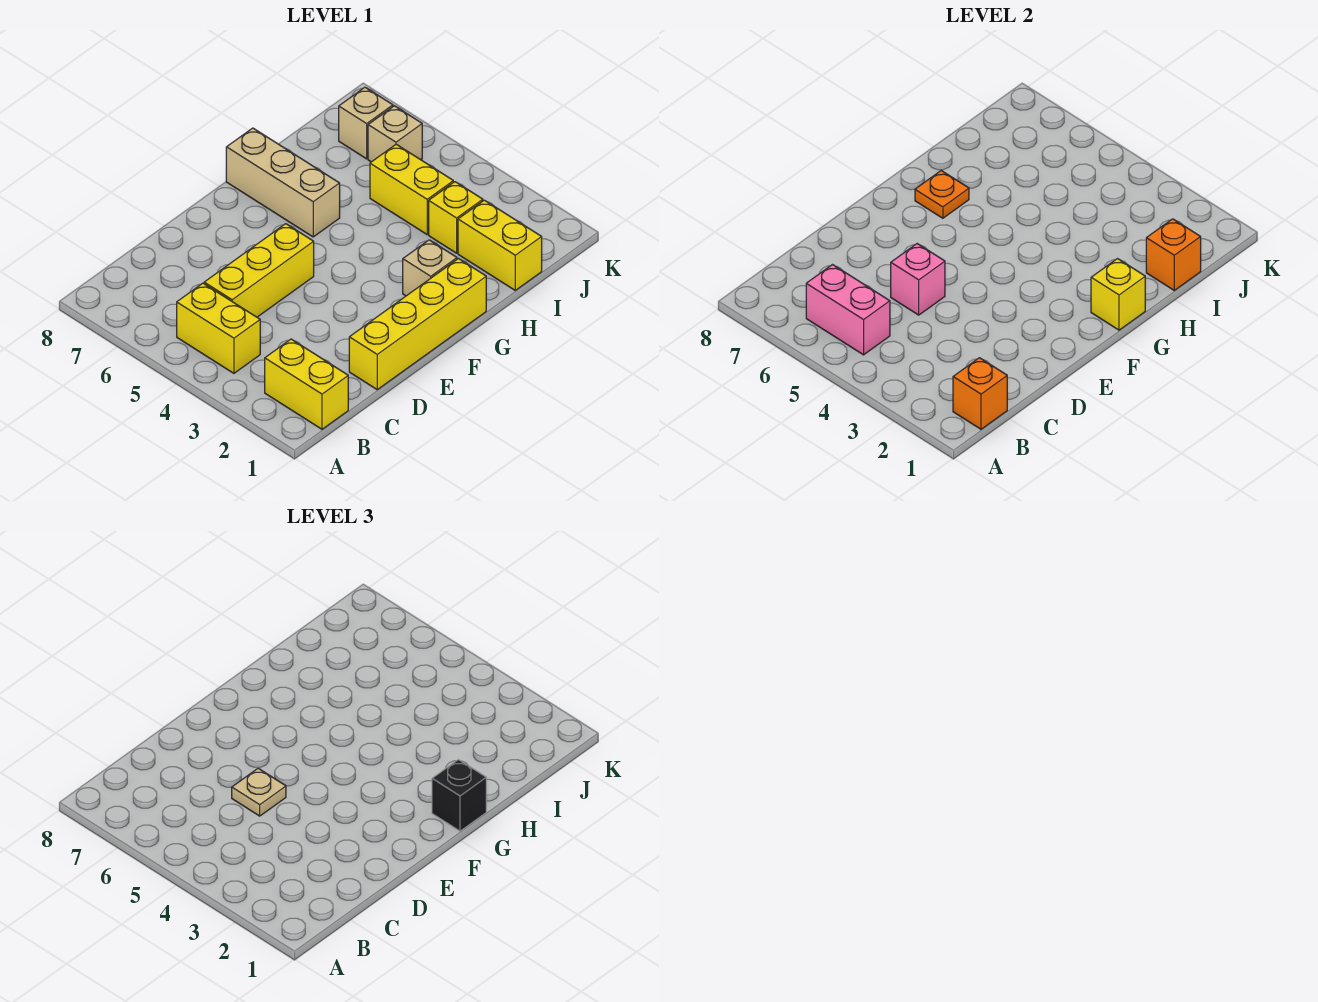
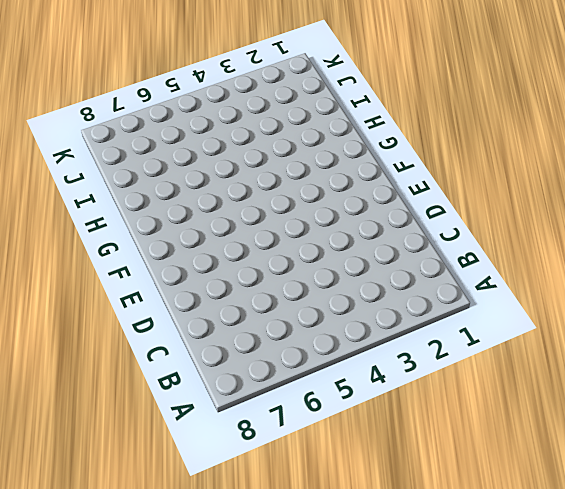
none -> yellow brick B1:B2 level 1
none -> yellow brick B4:B5 level 1
none -> yellow brick C5:E5 level 1

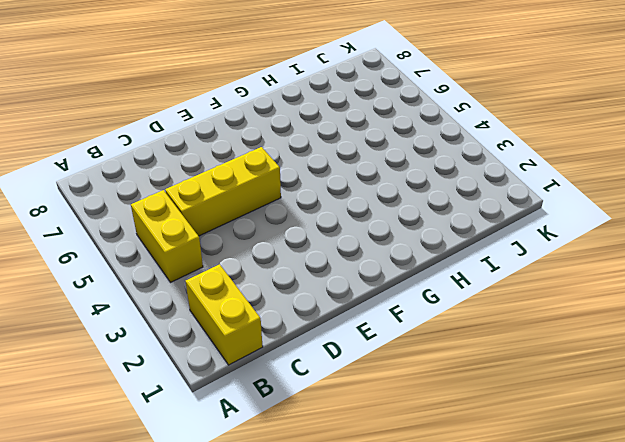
none -> yellow brick D1:G1 level 1
none -> tan brick G2 level 1
none -> tan brick G6:G8 level 1

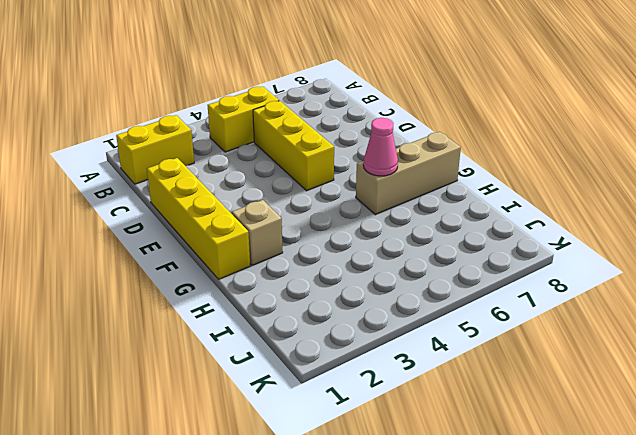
pink cone G6 level 2 -> none
none -> yellow brick I1:I2 level 1
none -> yellow brick I3 level 1
none -> yellow brick I4:I5 level 1

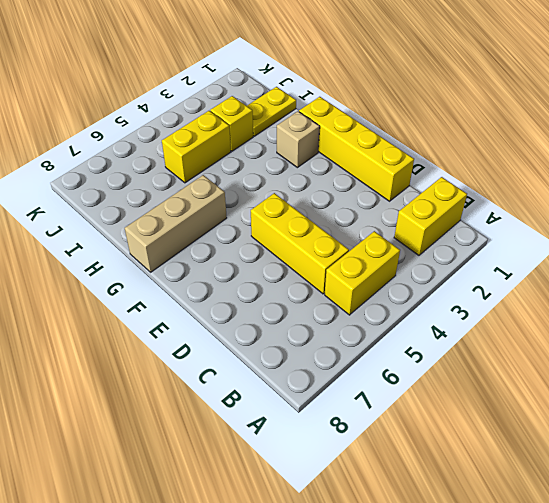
yellow plate I1:I2 level 1 -> yellow brick I1:I2 level 1
none -> tan brick J6 level 1
none -> tan brick J7 level 1
none -> orange brick B1 level 2

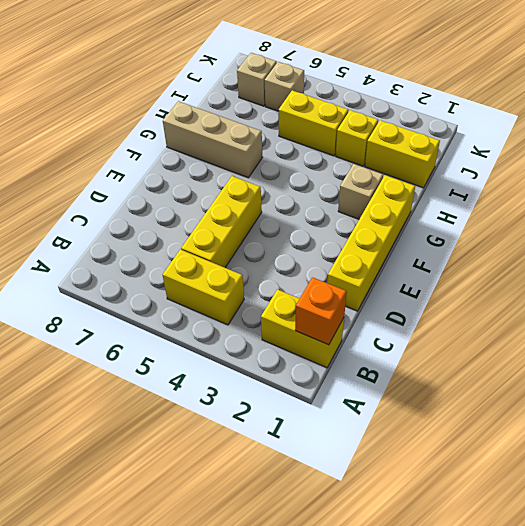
none -> pink brick B5:B6 level 2
none -> pink brick D5 level 2
none -> yellow brick G1 level 2

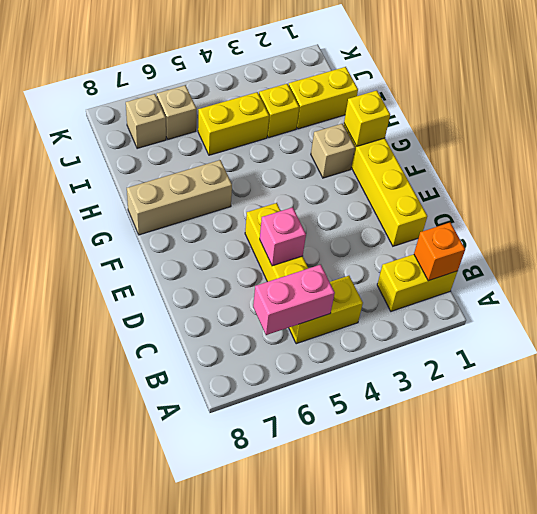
none -> orange plate G7 level 2
none -> orange brick I1 level 2
none -> tan plate D5 level 3

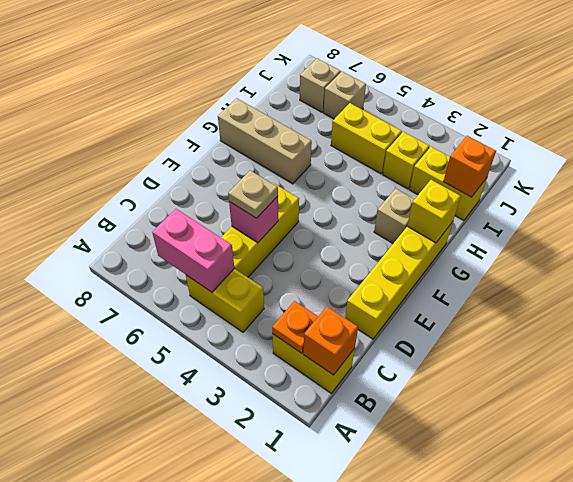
orange plate B2 level 2 -> orange plate G7 level 2
none -> black brick G1 level 3

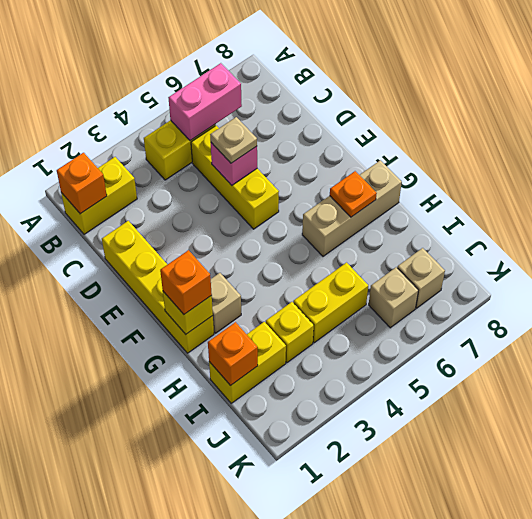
orange brick G1 level 3 -> black brick G1 level 3

